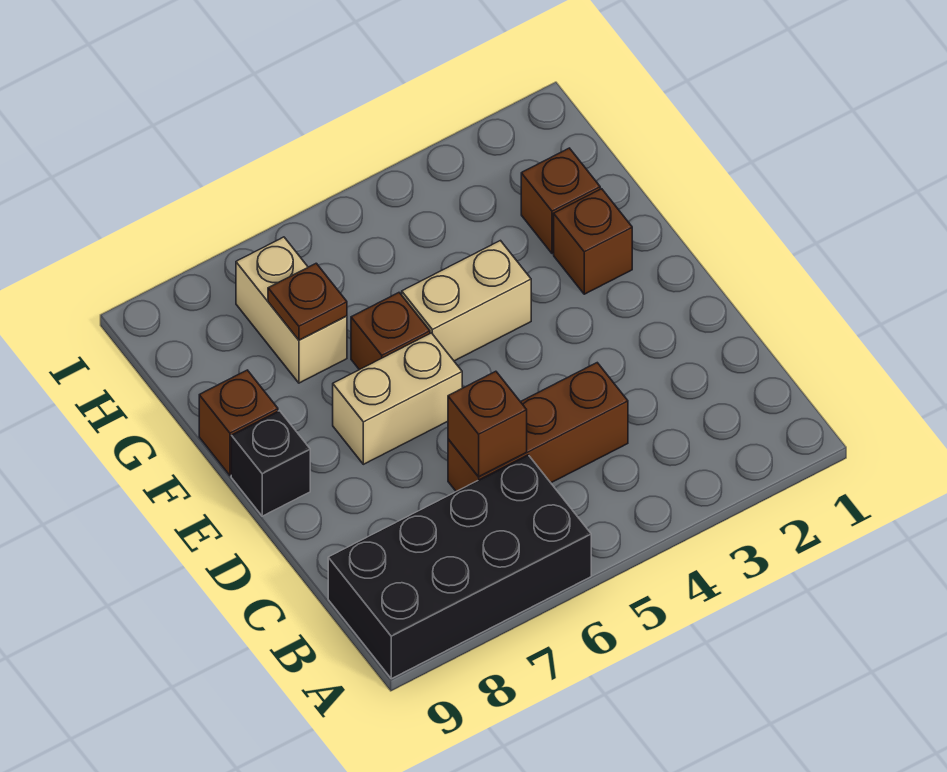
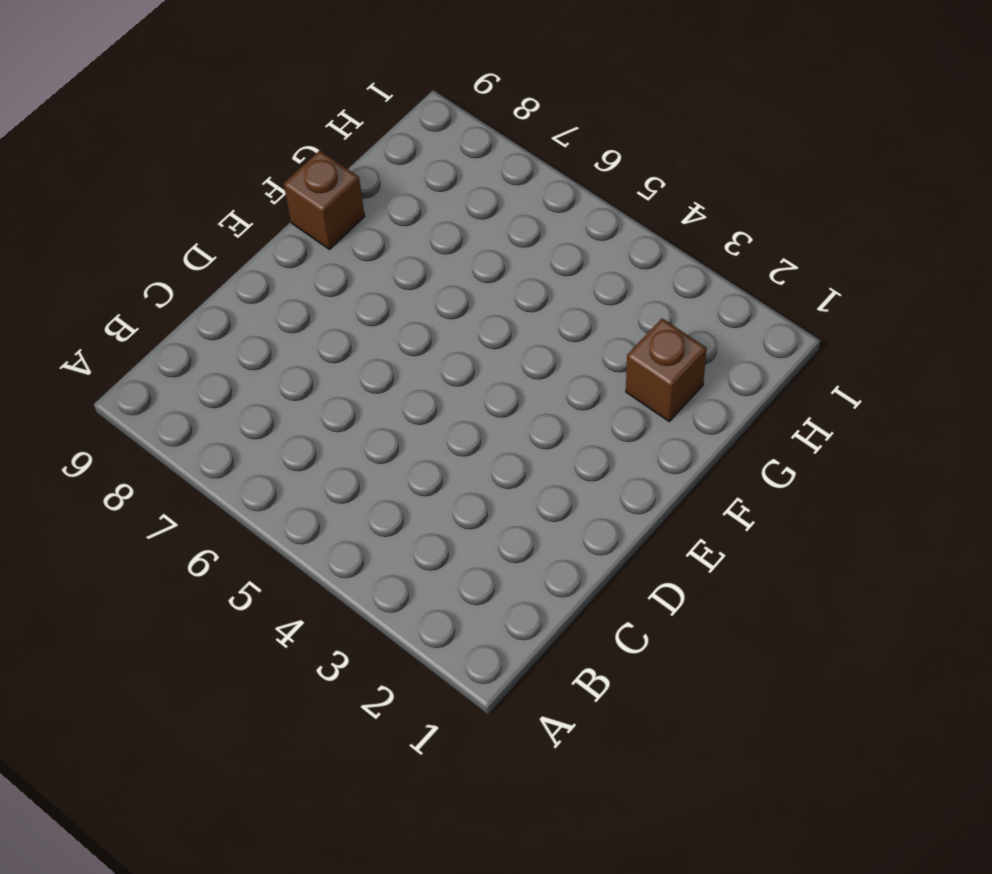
none -> black brick A6:B9 level 1
none -> brown brick C4:C6 level 1
none -> tan brick E6:E7 level 1

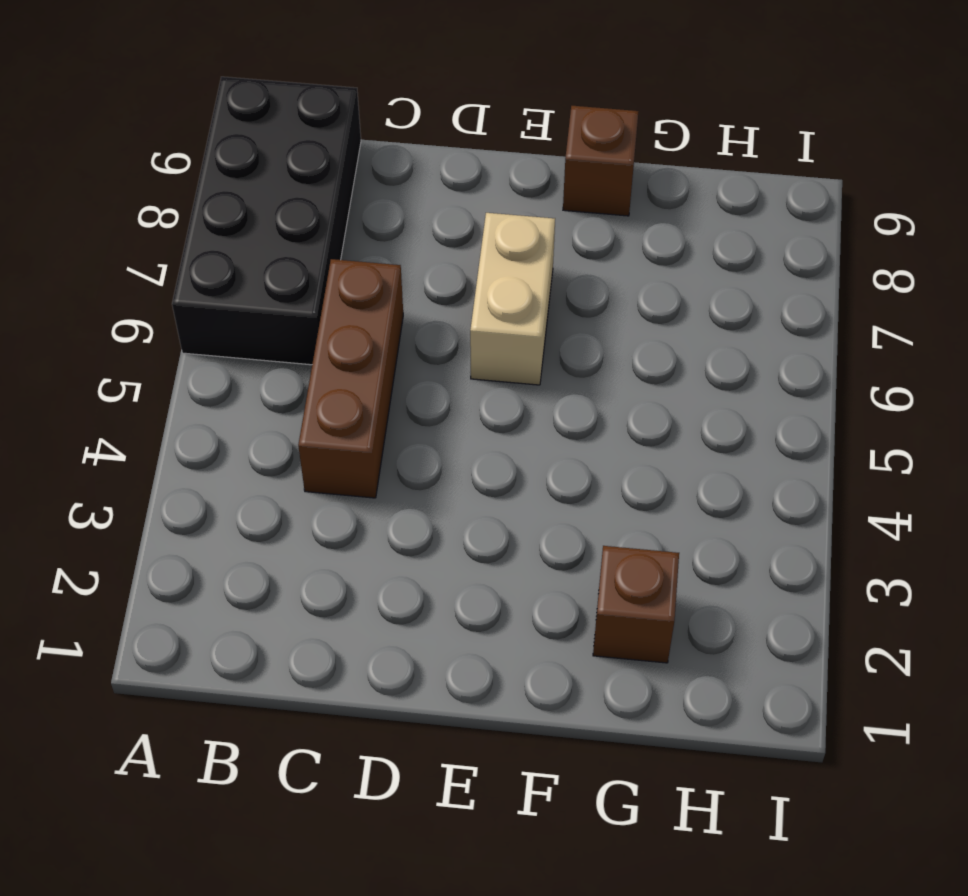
none -> black brick E9 level 1
none -> brown brick F2 level 1
none -> tan brick F4:F5 level 1

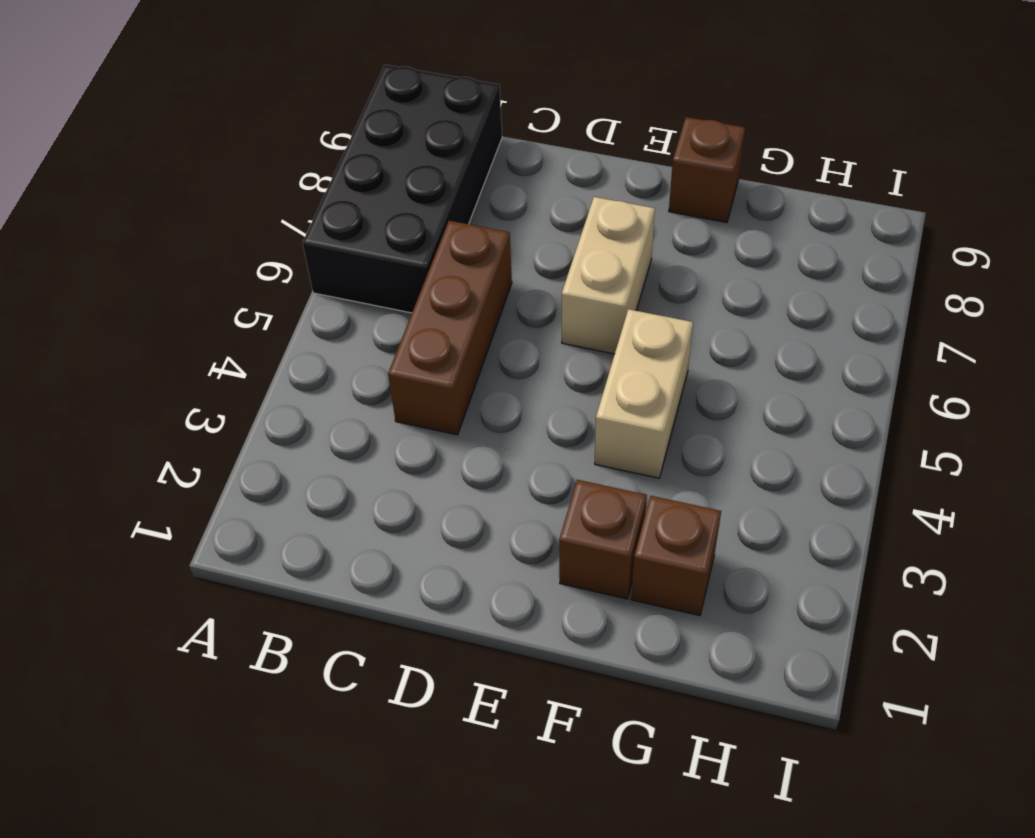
none -> black brick E9 level 1
none -> brown brick F6 level 1
none -> tan brick G7:H7 level 1

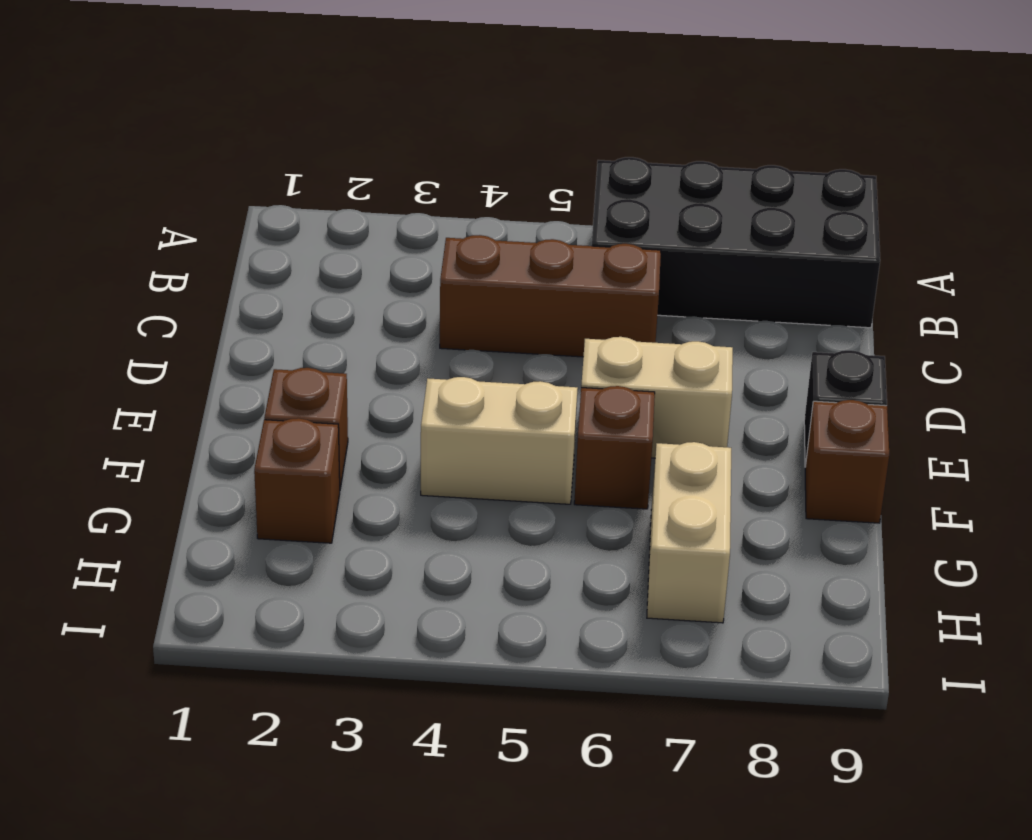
none -> brown brick C6 level 2
none -> brown plate G7 level 2

